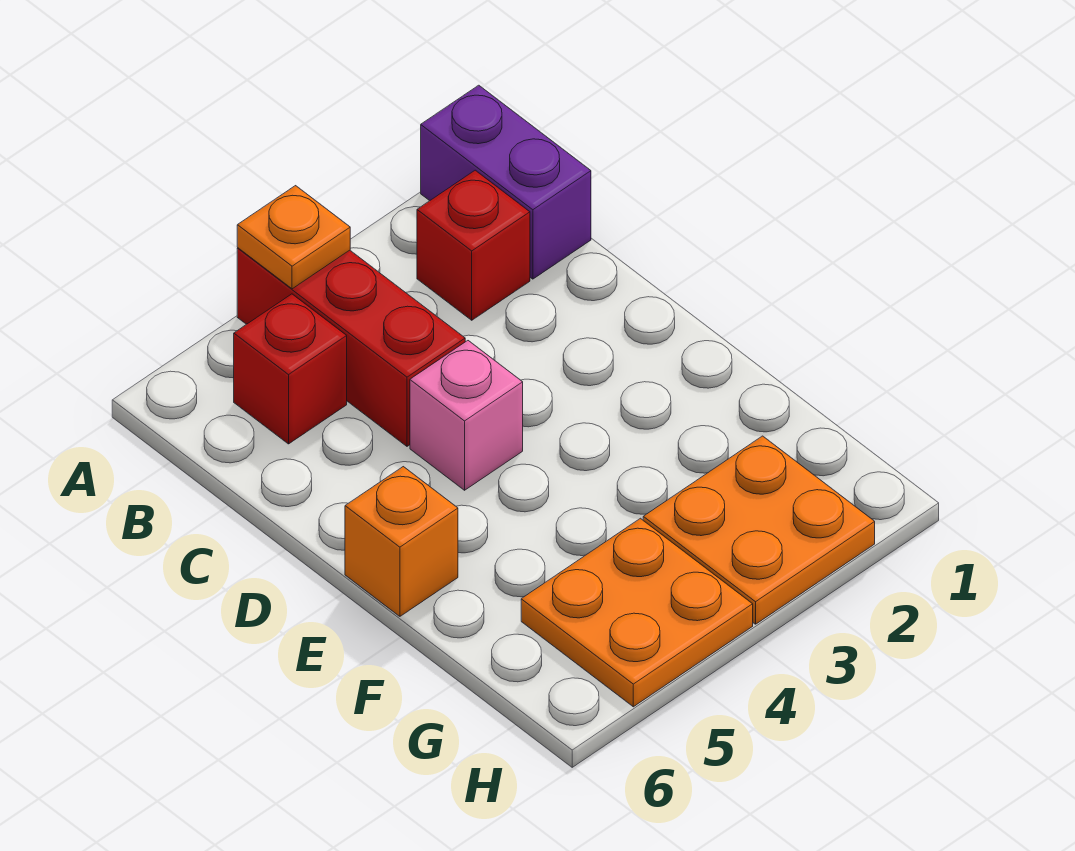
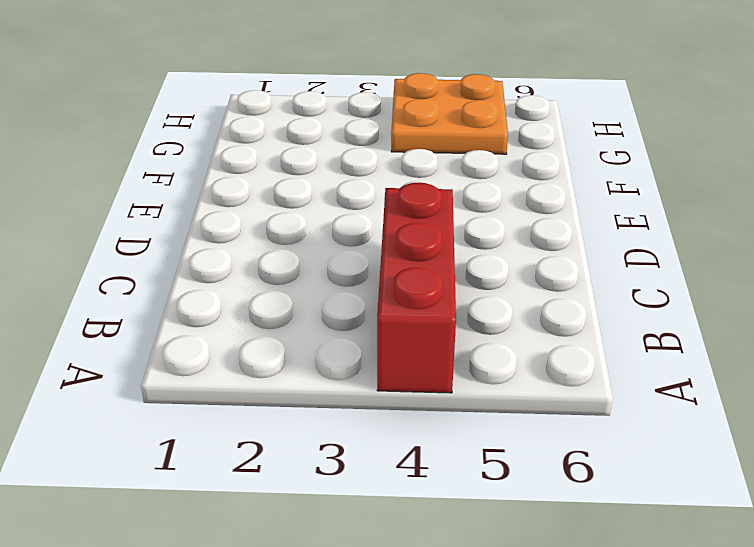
none -> purple brick A1:B1 level 1
none -> red brick B2 level 1

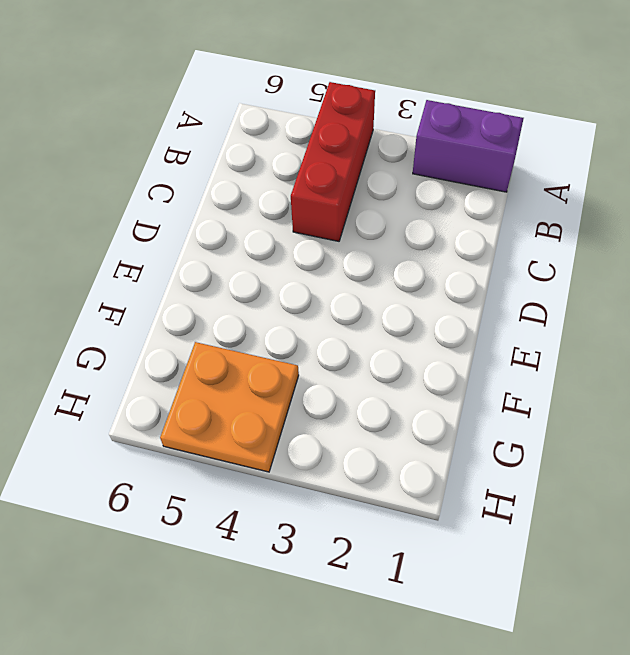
purple brick A1:A2 level 1 -> purple brick A1:B1 level 1
none -> red brick B2 level 1
none -> red brick B5 level 1

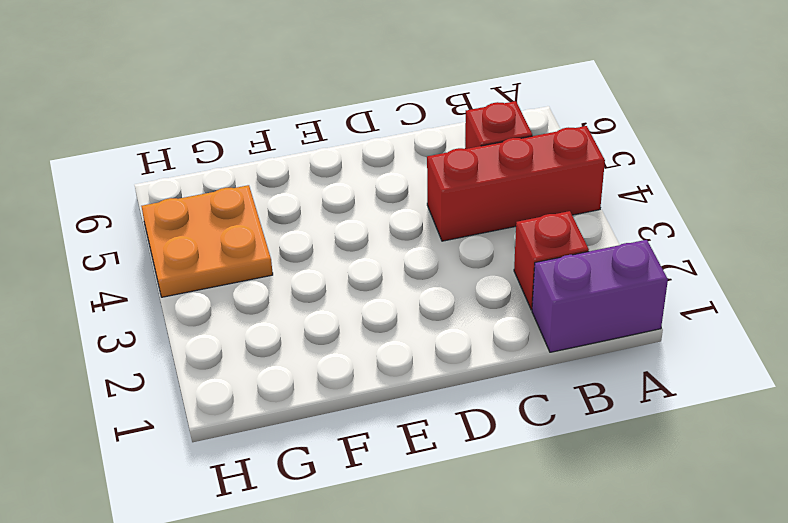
none -> pink brick D4 level 1
none -> orange brick E6 level 1

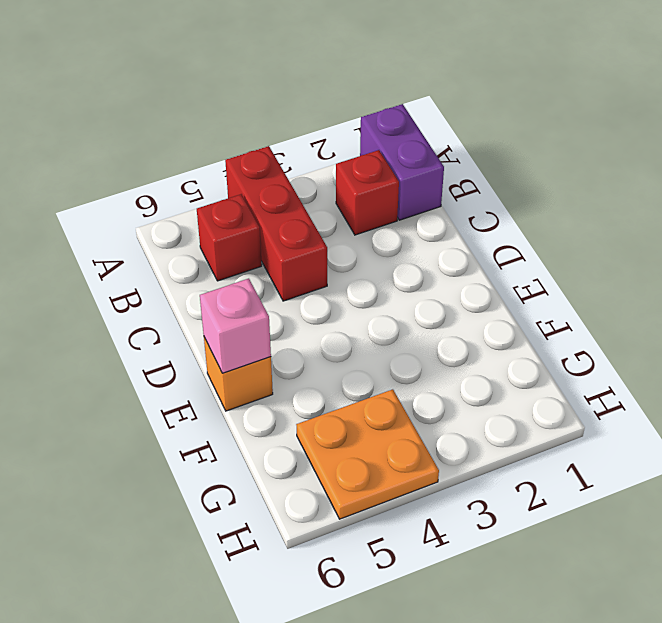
pink brick E6 level 2 -> pink brick D4 level 1
none -> orange plate G2:H3 level 1
none -> orange plate A4 level 2

